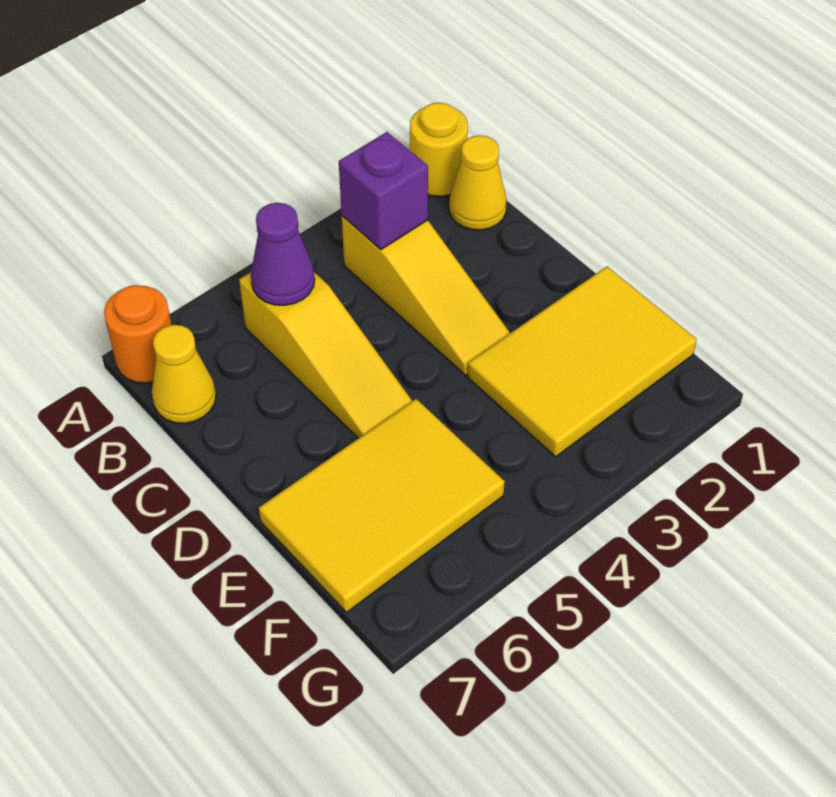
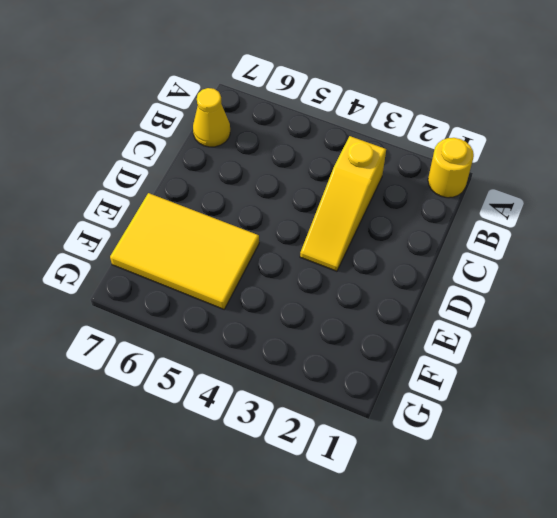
none -> orange round brick A7 level 1
none -> yellow cone B1 level 1

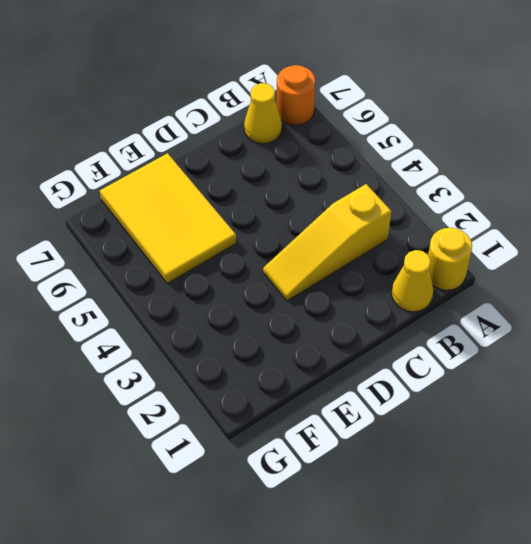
none -> yellow slope B5:D5 level 1 top B
none -> yellow tile E1:F3 level 1

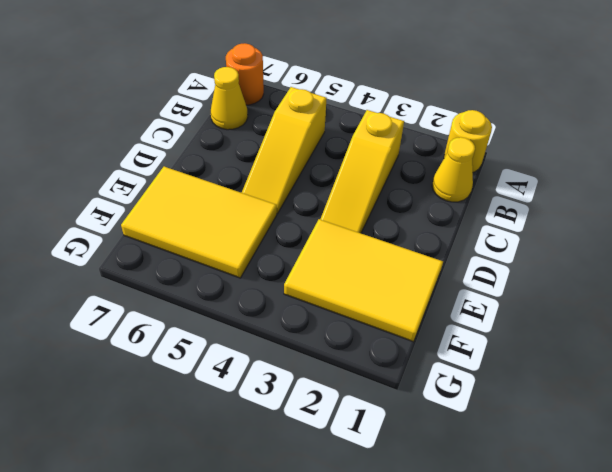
none -> purple brick B3 level 2
none -> purple cone B5 level 2

